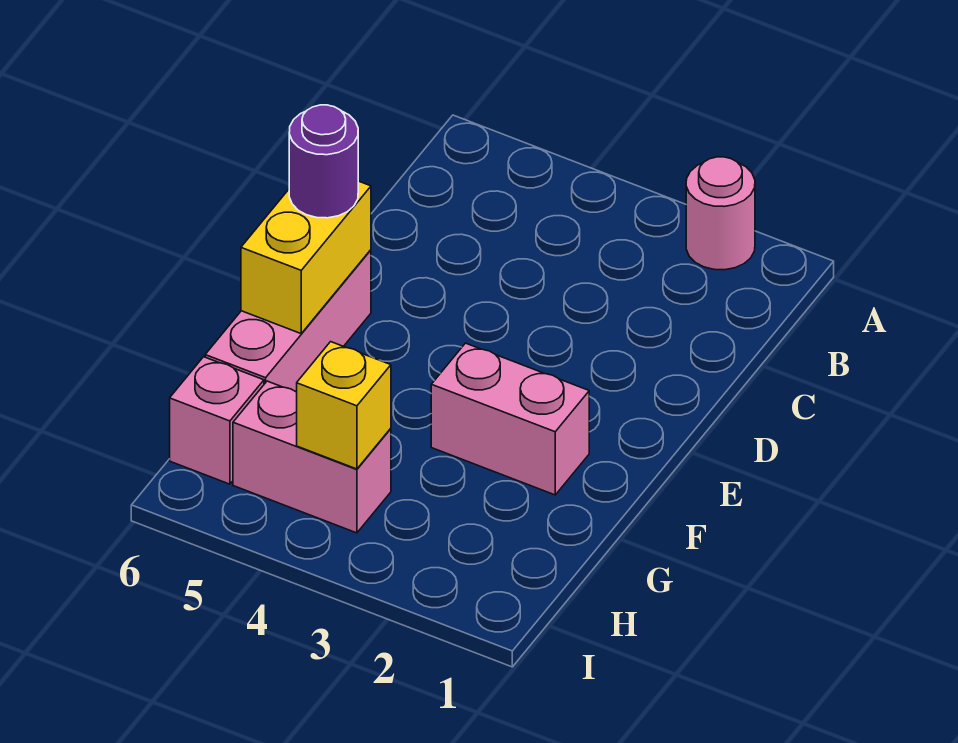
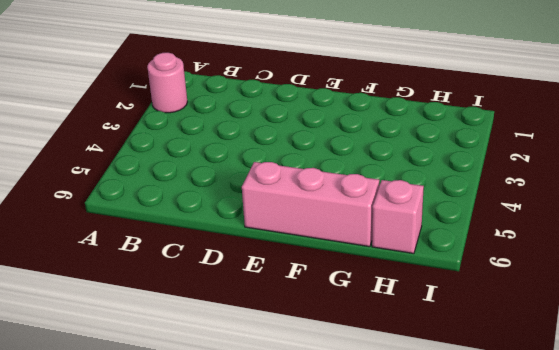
none -> pink brick F2:F3 level 1
none -> pink brick H4:H5 level 1

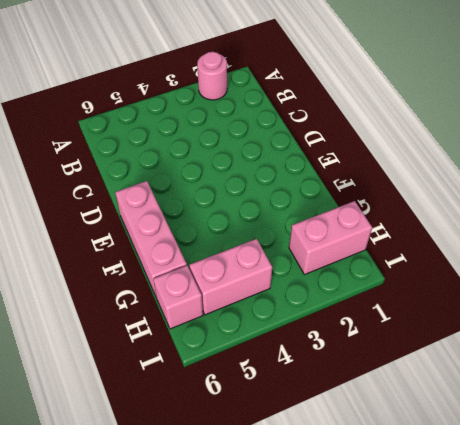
pink brick H1:H2 level 1 -> pink brick F2:F3 level 1
none -> yellow brick E6:F6 level 2
none -> yellow brick H4 level 2

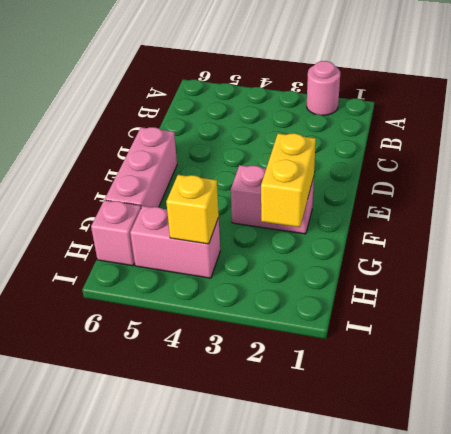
yellow brick F2:G2 level 2 -> yellow brick E6:F6 level 2
none -> purple round brick E6 level 3

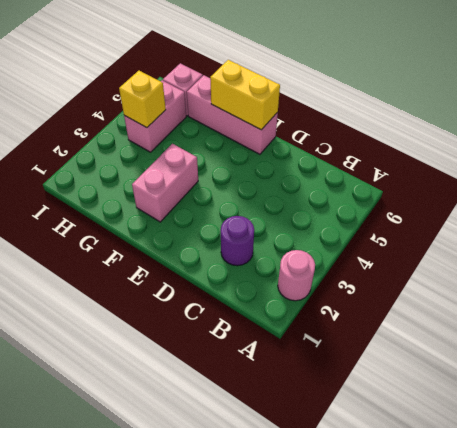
purple round brick C2 level 1 -> purple round brick E6 level 3

